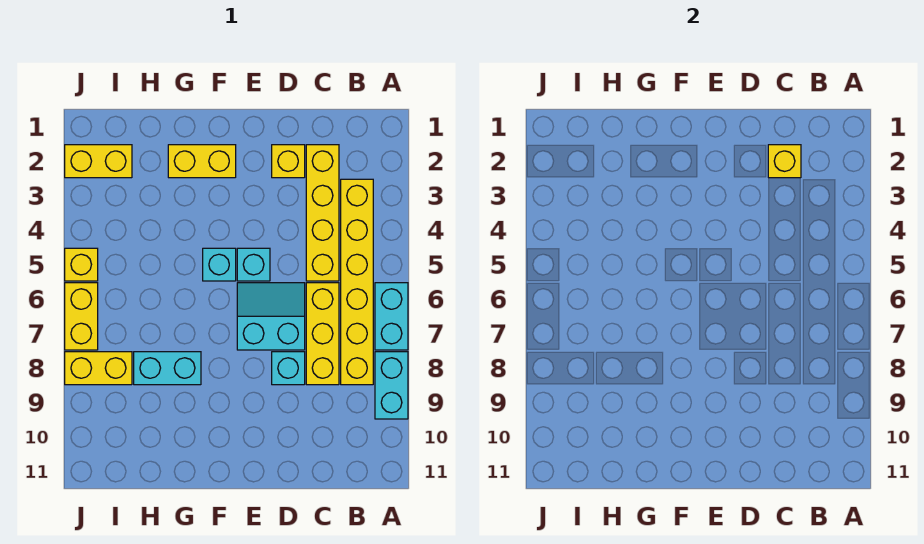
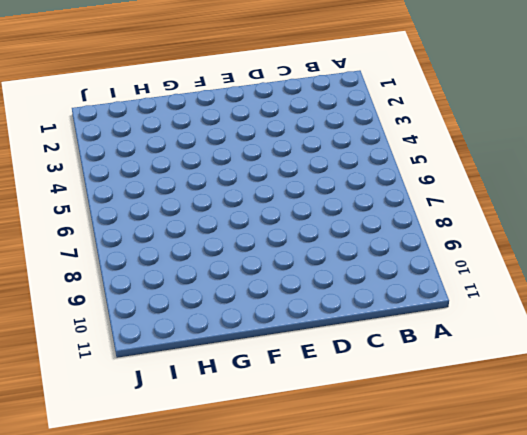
none -> cyan brick A6:A7 level 1
none -> cyan brick A8:A9 level 1
none -> yellow brick B3:B8 level 1

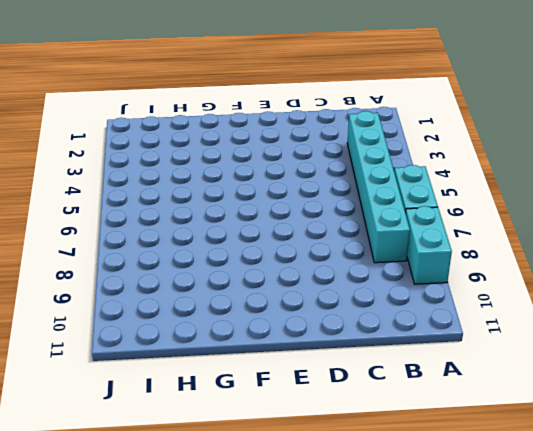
cyan brick B3:B8 level 1 -> yellow brick B3:B8 level 1
none -> yellow brick C2:C5 level 1
none -> yellow brick C6:C8 level 1
none -> yellow brick D2 level 1

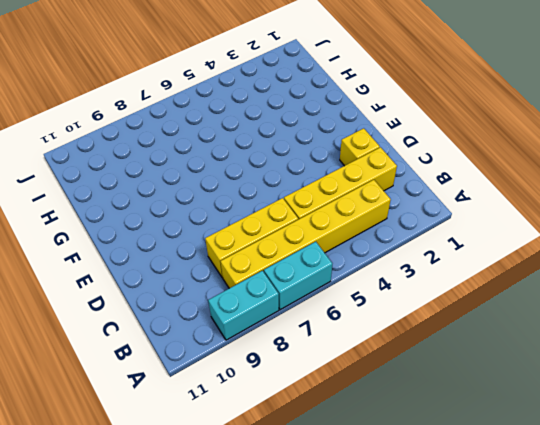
none -> cyan slope D6:E7 level 1 top 7
none -> cyan brick D8 level 1
none -> cyan brick E5 level 1

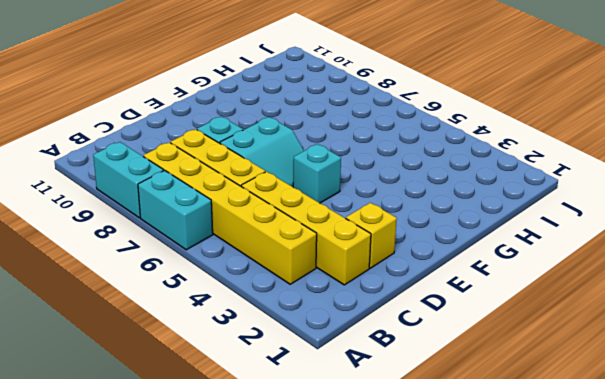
none -> yellow brick F2:G2 level 1
none -> cyan brick F5 level 1
none -> cyan brick G8:H8 level 1

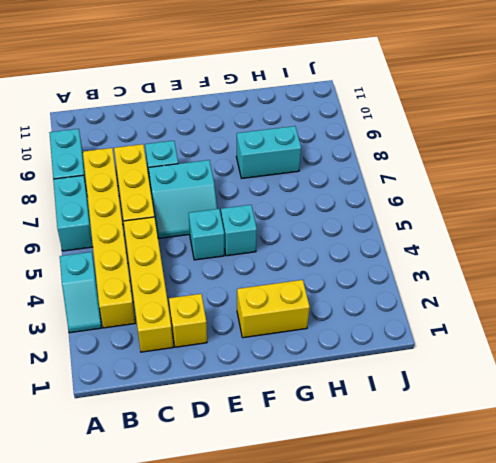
cyan slope A3:A4 level 1 top 4 -> none
none -> yellow brick I2:J2 level 1
none -> yellow brick I8:J8 level 1
none -> yellow brick J5 level 1

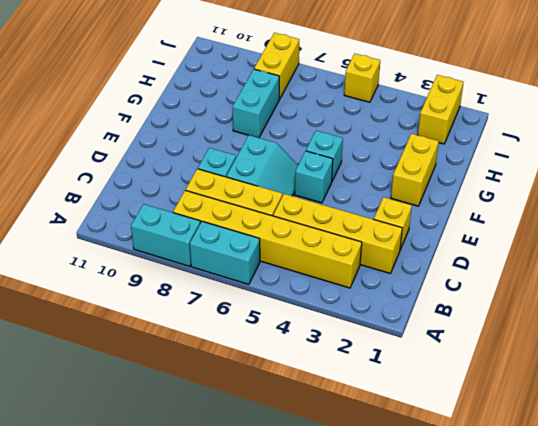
none -> yellow brick J6:J7 level 1
none -> yellow brick C2 level 2

